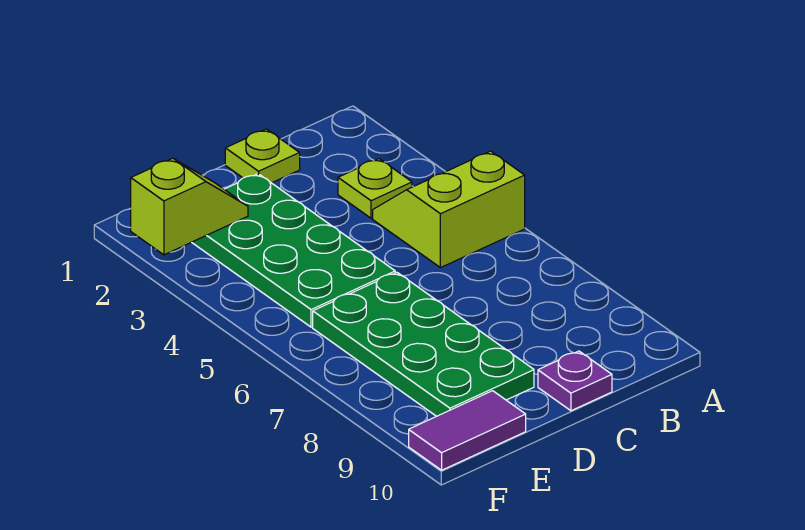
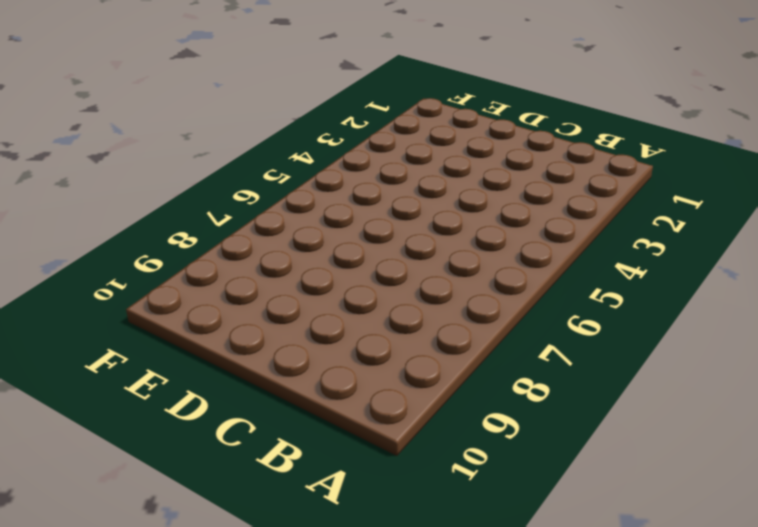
none -> lime slope A4:B5 level 1 top 5
none -> lime plate B3 level 1

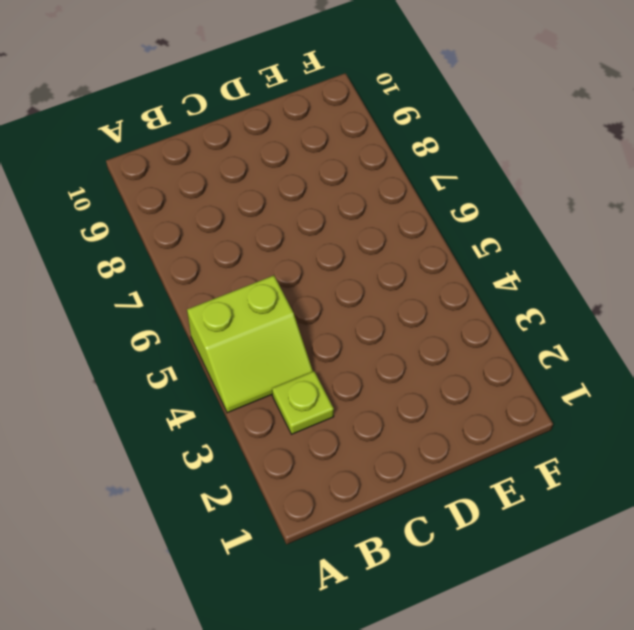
none -> lime plate C1 level 1
none -> purple plate C10 level 1

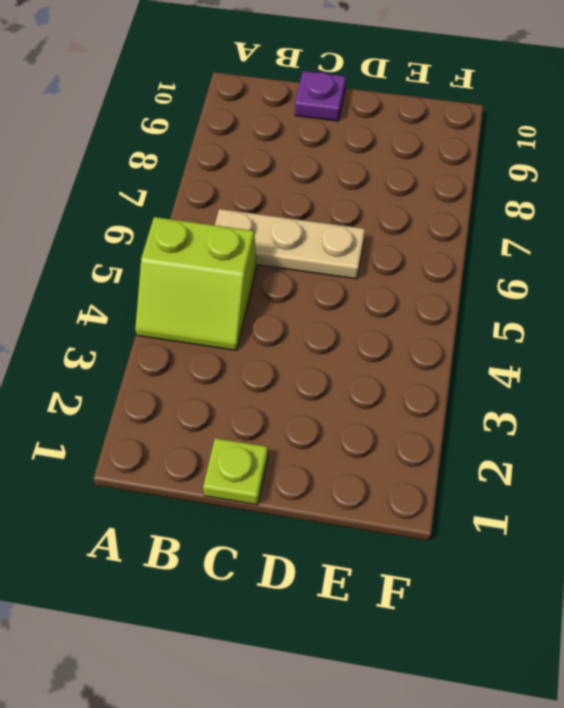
tan plate B6:D6 level 1 -> green plate D6:E9 level 1
none -> lime plate B3 level 1
none -> green plate D2:E5 level 1

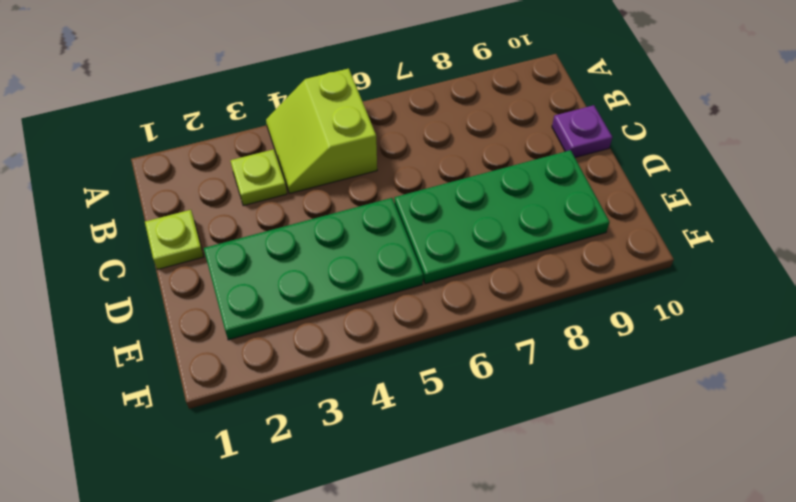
none -> purple tile E10:F10 level 1
none -> lime slope E2:F2 level 2 top F

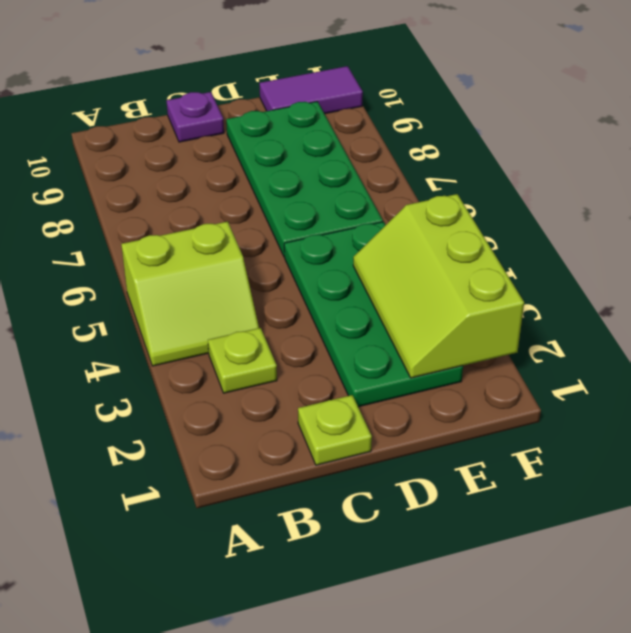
lime slope E2:F4 level 2 top F -> lime slope E2:F2 level 2 top F

